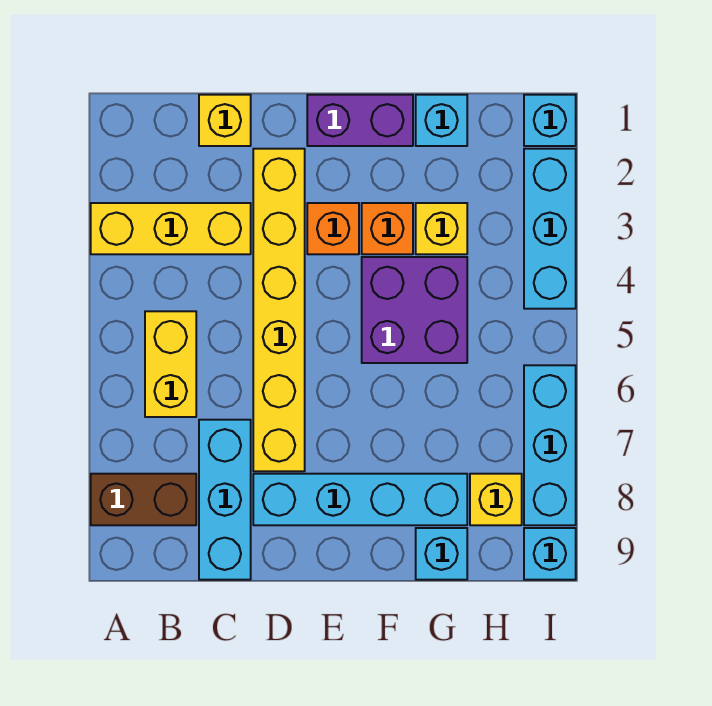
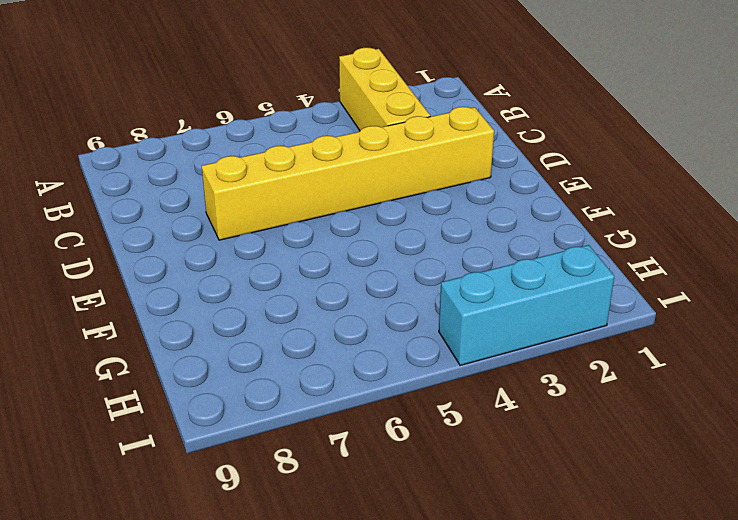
none -> brown brick A8:B8 level 1
none -> yellow brick B5:B6 level 1
none -> yellow brick C1 level 1

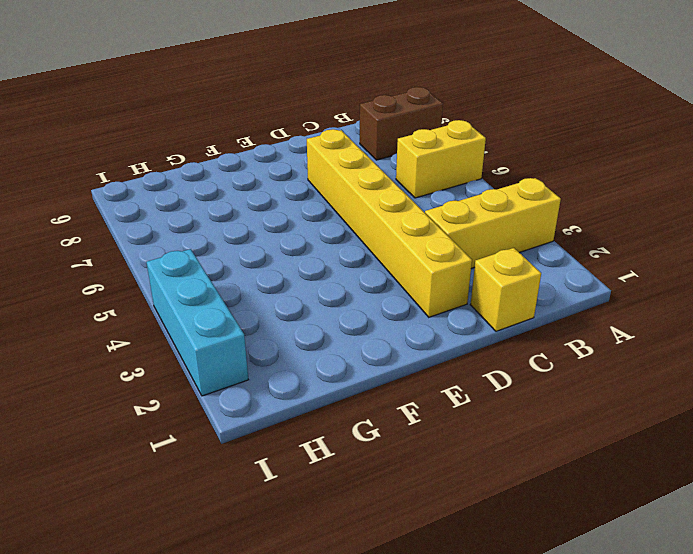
yellow brick A6:B6 level 1 -> yellow brick B5:B6 level 1
none -> cyan brick C7:C9 level 1
none -> cyan brick D8:G8 level 1
none -> purple brick E1:F1 level 1

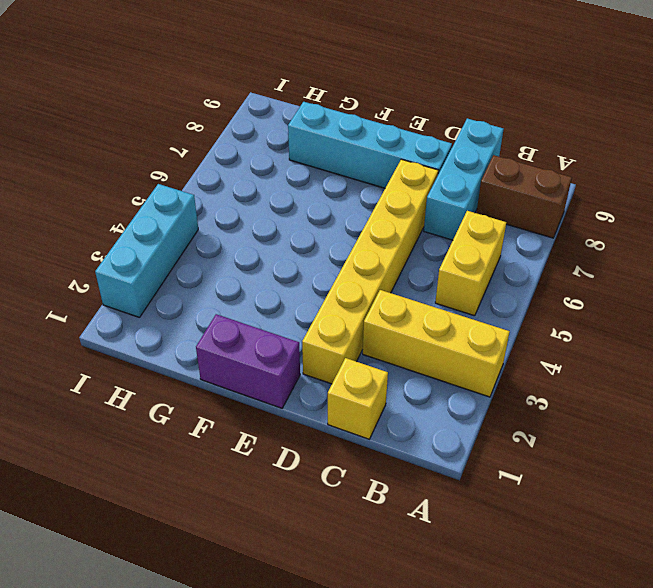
none -> orange brick E3 level 1
none -> orange brick F3 level 1
none -> purple brick F4:G5 level 1

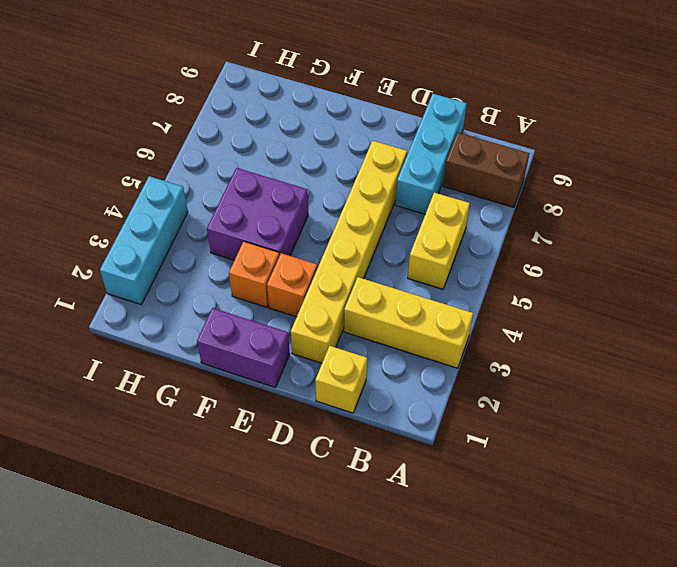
none -> cyan brick D8:G8 level 1
none -> cyan brick G1 level 1
none -> yellow brick G3 level 1

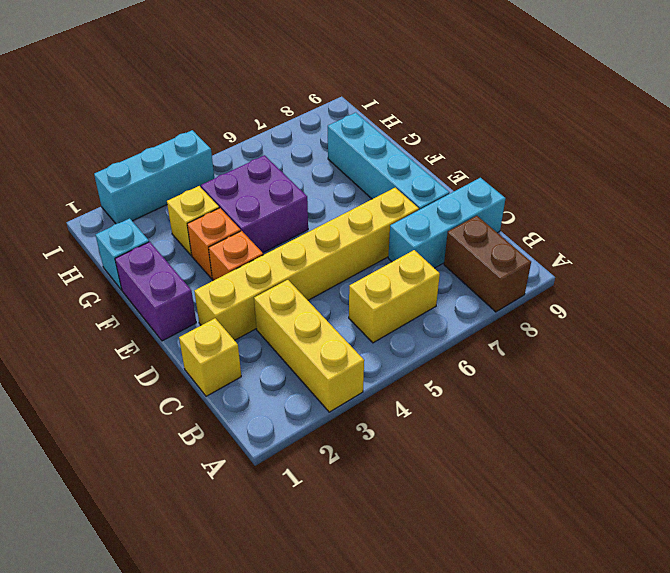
none -> cyan brick G9 level 1
none -> yellow brick H8 level 1
none -> cyan brick I1 level 1

